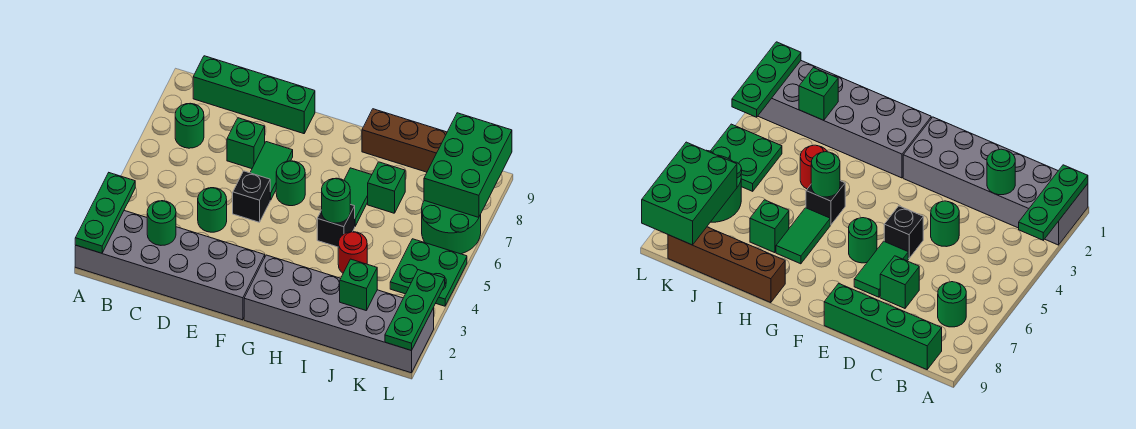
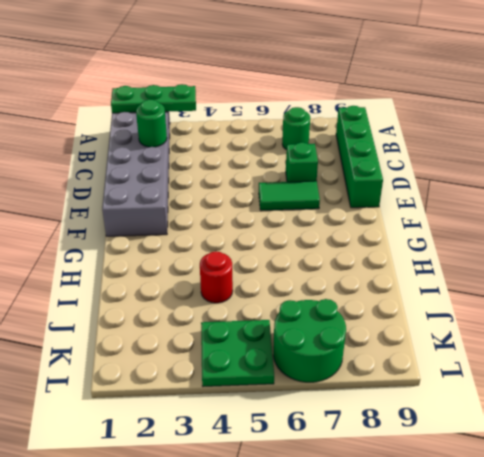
none -> green round brick D4 level 1
none -> black brick E5 level 1
none -> green round brick F6 level 1

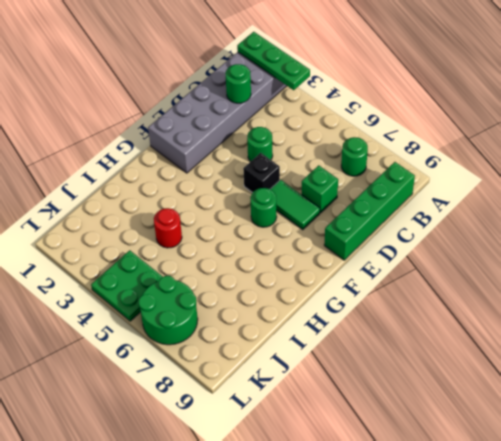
none -> grey brick G1:L2 level 1
none -> black brick H5 level 1
none -> green tile H6:H7 level 1

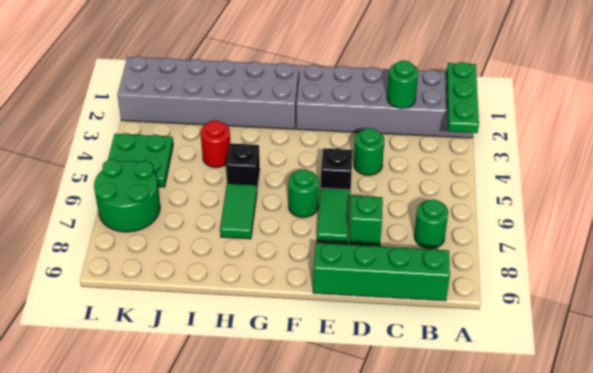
none -> brown brick H9:K9 level 1
none -> green brick I7 level 1
none -> green round brick H5 level 2

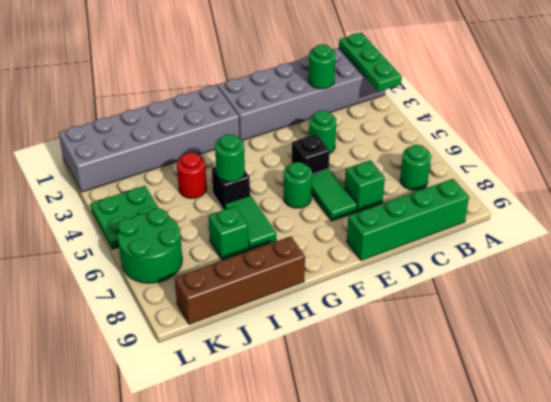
none -> green brick J2 level 2
none -> green brick K7:L9 level 2
none -> green plate L1:L3 level 2

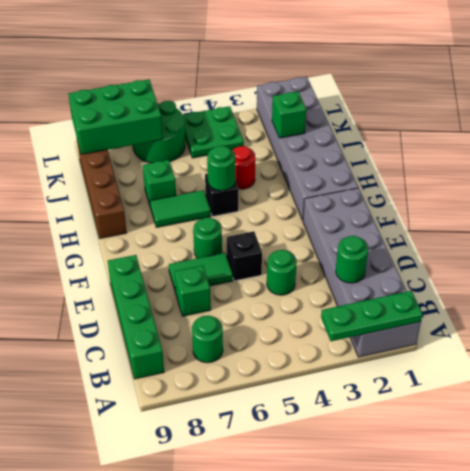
none -> green plate L1:L3 level 2

